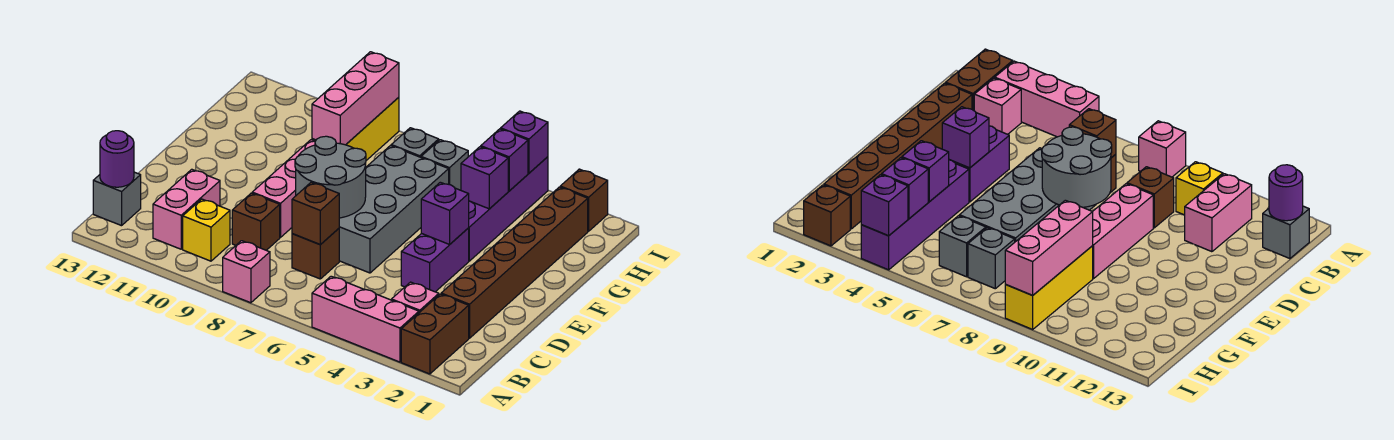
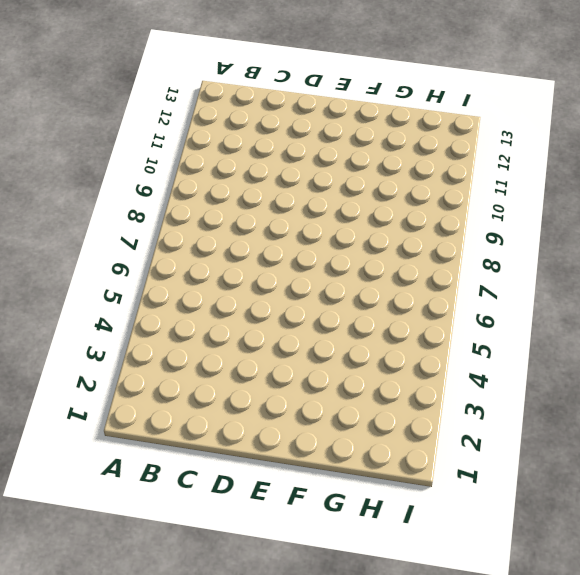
none -> brown brick A2:B2 level 1
none -> pink brick A3:A5 level 1
none -> pink brick A8 level 1

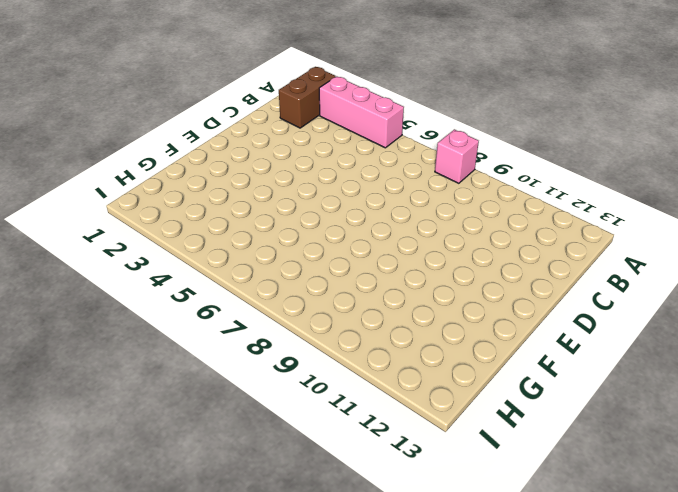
none -> pink brick B3 level 1
none -> yellow brick B10 level 1
none -> pink brick B11:C11 level 1

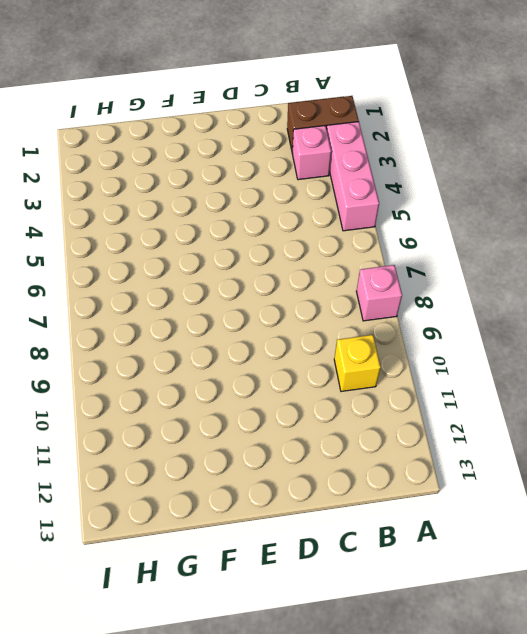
none -> pink brick B11:C11 level 1
none -> grey brick B13 level 1
none -> brown brick C2:H2 level 1

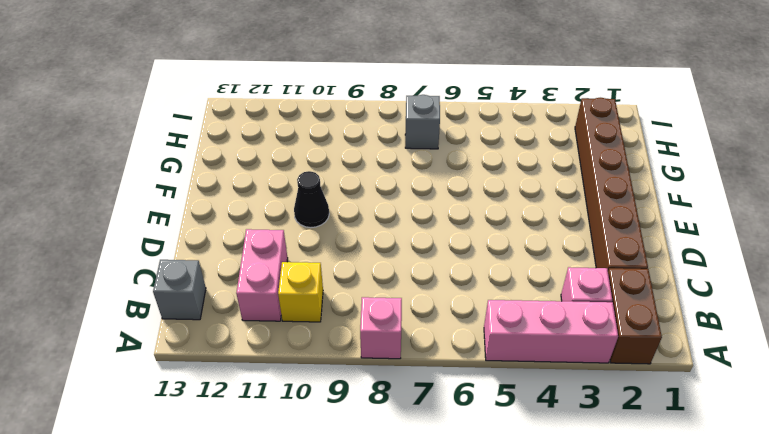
black cone E10 level 1 -> none
none -> brown brick C7 level 1
none -> brown brick C9 level 1
none -> purple brick D4:E4 level 1

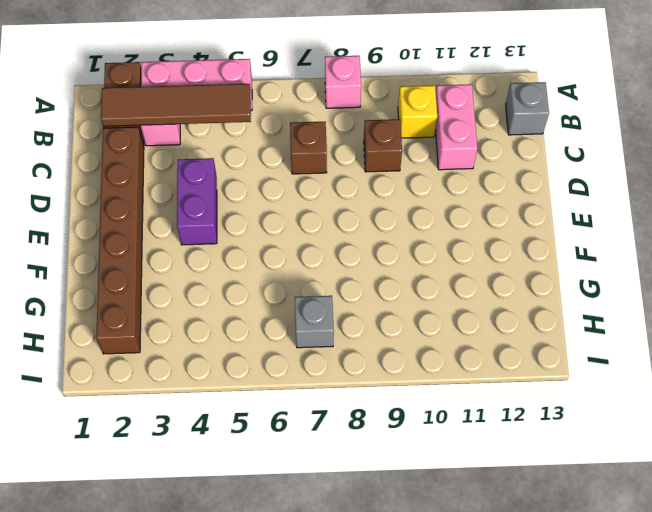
brown tile B2:B5 level 2 -> none
none -> grey brick D6:G7 level 1
none -> pink brick D9:F9 level 1
none -> purple brick F4:I4 level 1

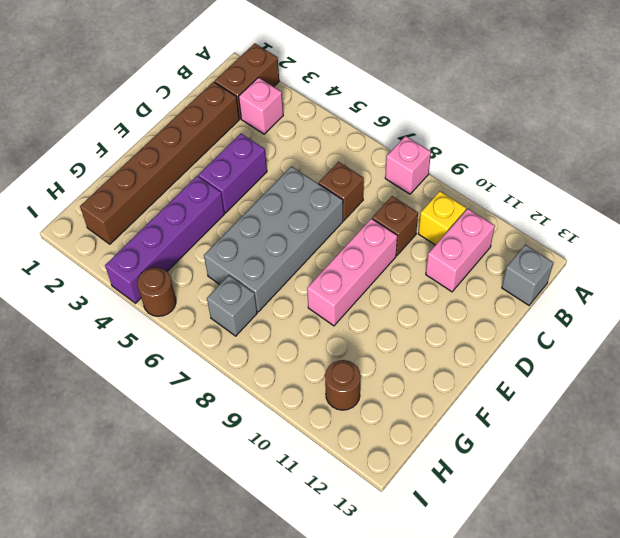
brown round brick H11 level 1 -> none
brown round brick I5 level 1 -> none
none -> pink brick A3:A5 level 1
none -> yellow brick G9:I9 level 1
none -> grey brick H6 level 1

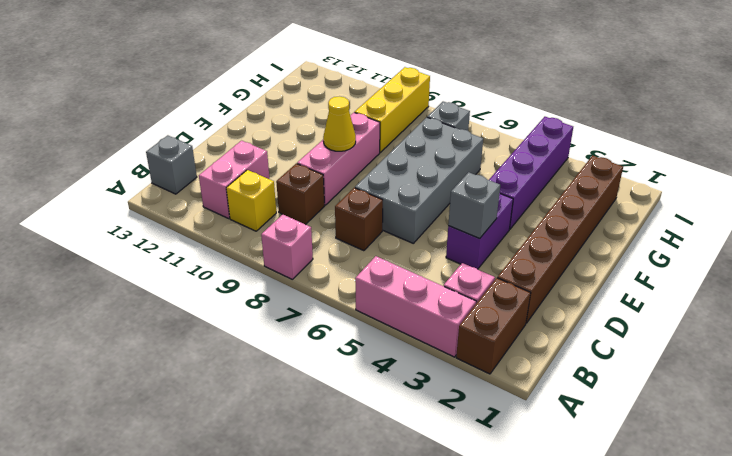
grey brick D4 level 2 -> grey brick H6 level 1
yellow cone E9 level 2 -> none
none -> brown brick I2 level 1
none -> purple round brick B13 level 2
none -> brown brick C7 level 2

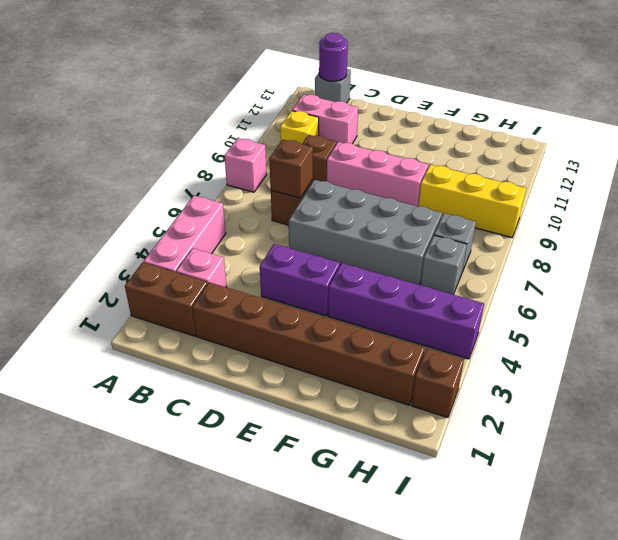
none -> grey round brick D7:E8 level 2
none -> purple brick E4 level 2
none -> purple brick G4 level 2

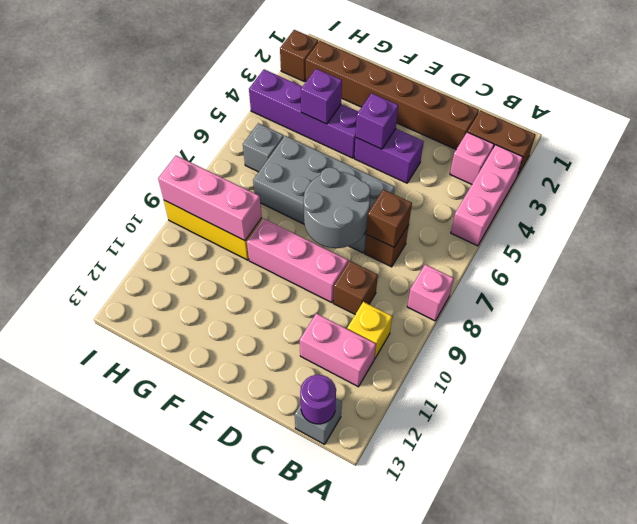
none -> grey brick H7 level 1
none -> purple brick H4 level 2
none -> purple brick I4 level 2

